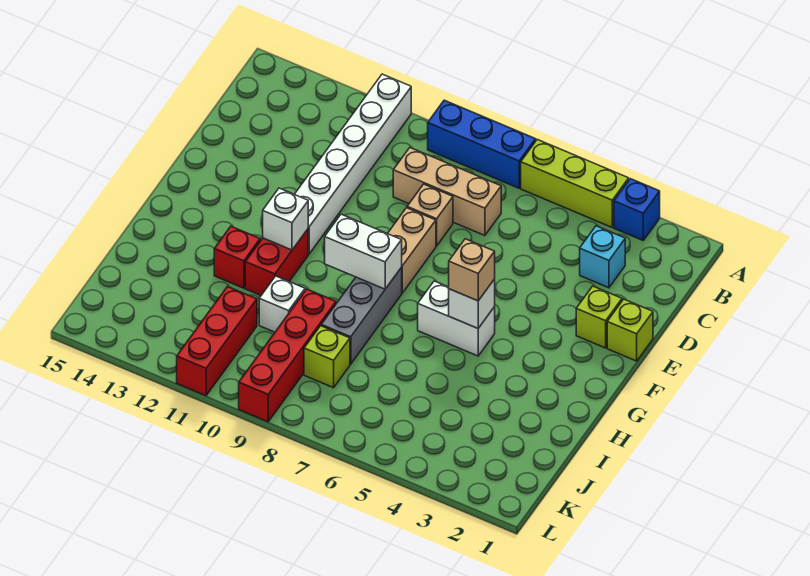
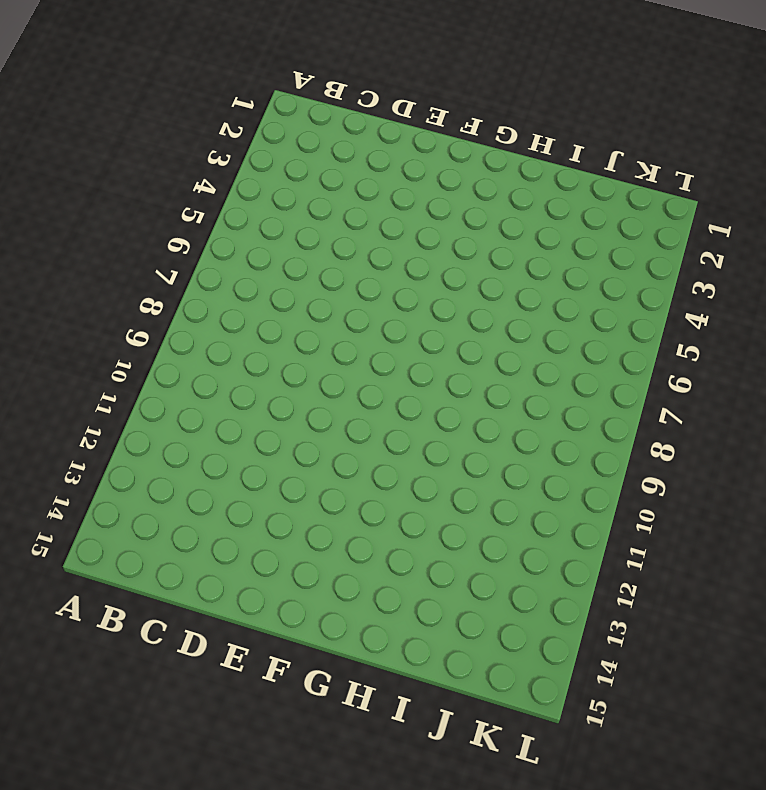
none -> blue brick A3 level 1
none -> lime brick A4:A6 level 1
none -> blue brick A7:A9 level 1

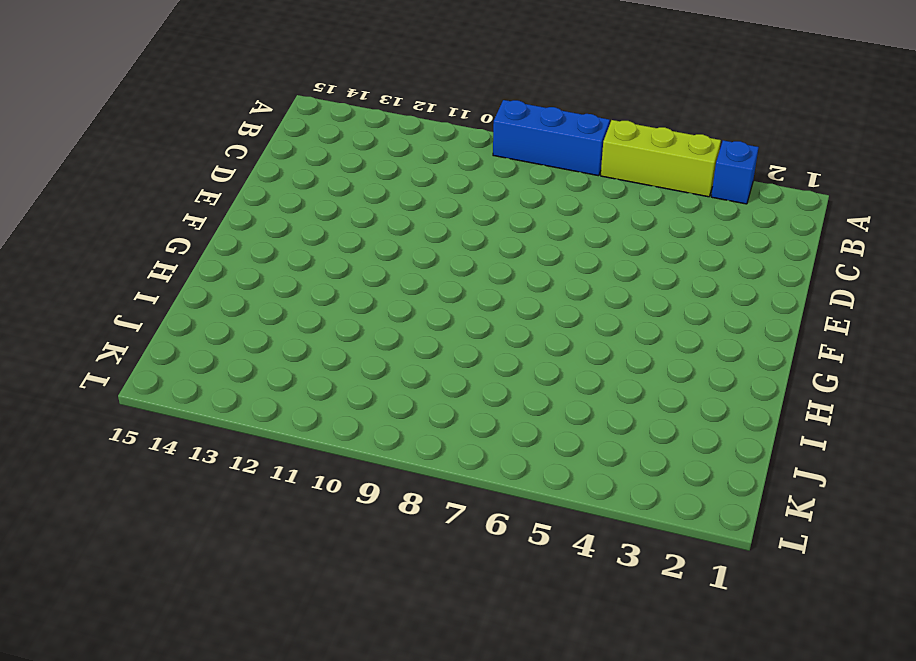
none -> white brick A11:F11 level 1
none -> cyan brick C3 level 1
none -> tan brick C7:C9 level 1

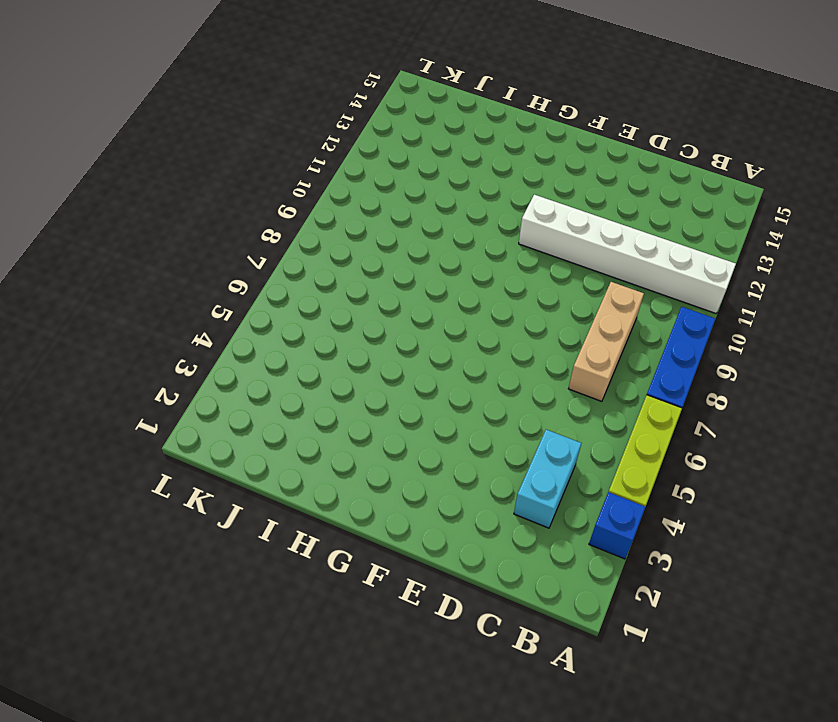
cyan brick C3:C4 level 1 -> cyan brick C3 level 1
none -> tan brick D8 level 1
none -> lime brick E1 level 1
none -> lime brick E2 level 1

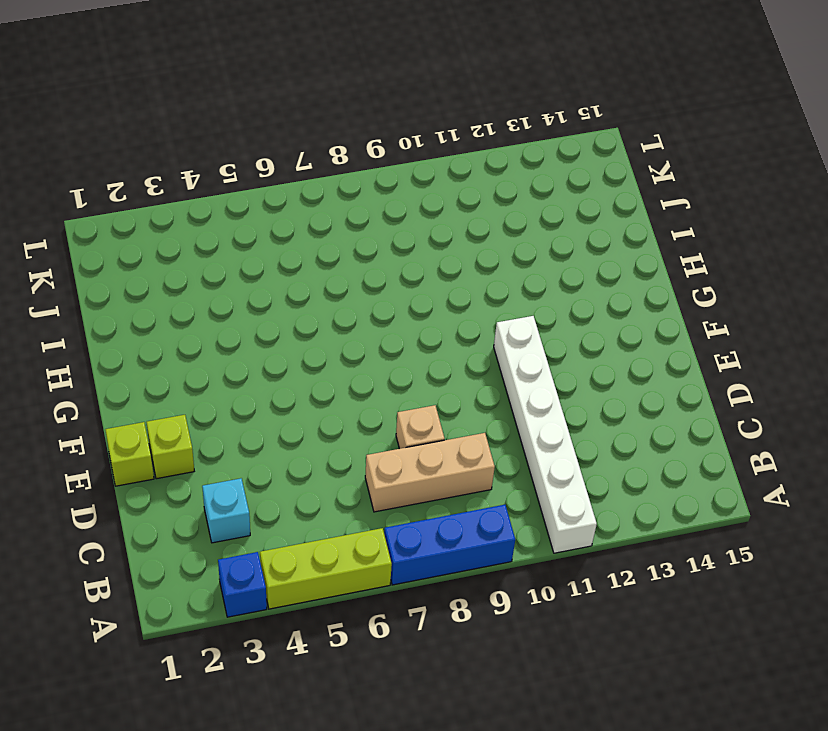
none -> tan brick E8:F8 level 1
none -> white brick G5:G6 level 1
none -> grey brick G8:I8 level 1

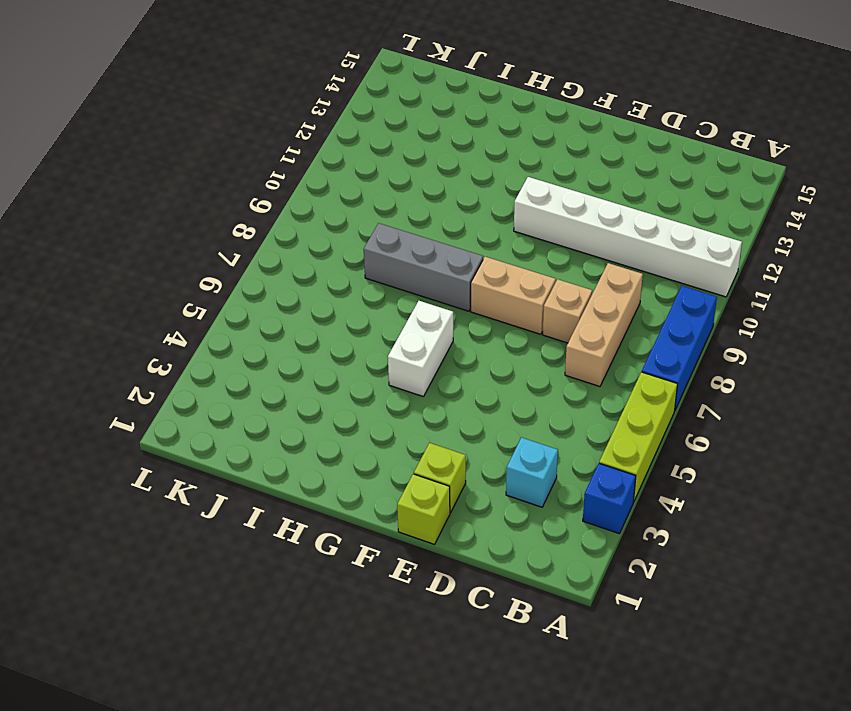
none -> red brick G11:H11 level 1
none -> red brick H12 level 1
none -> red brick I9:L9 level 1

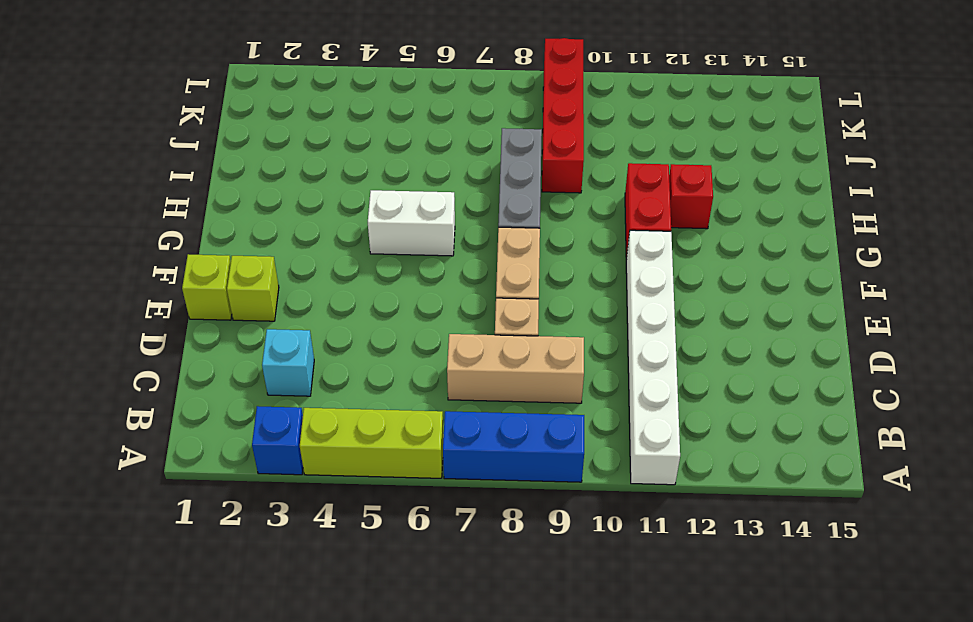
none -> white brick I10 level 1
none -> lime brick J8 level 1
none -> red brick J11:L11 level 1

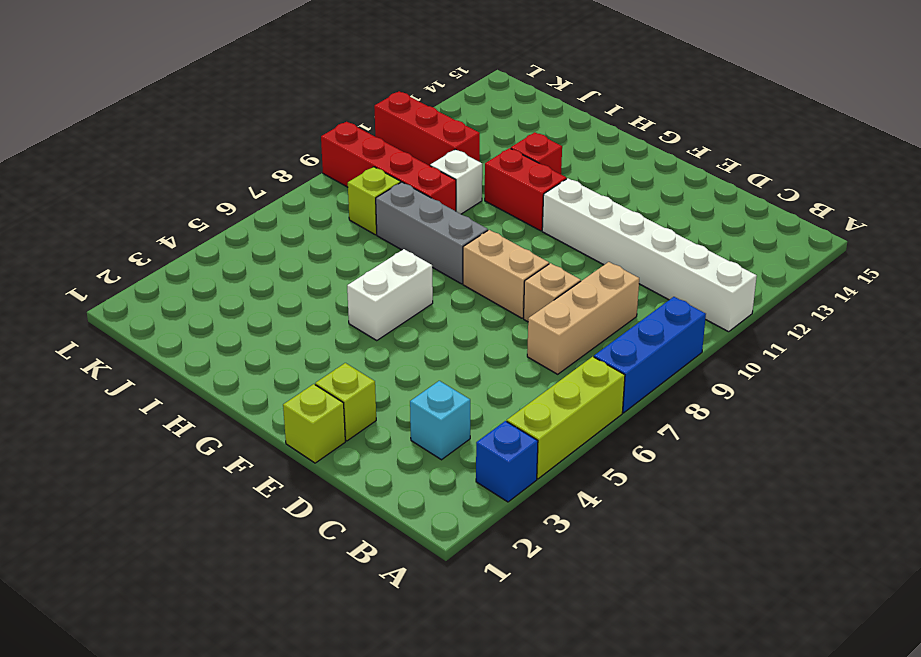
none -> white brick G5 level 2
none -> white brick G8:G9 level 2
none -> white brick G11 level 2

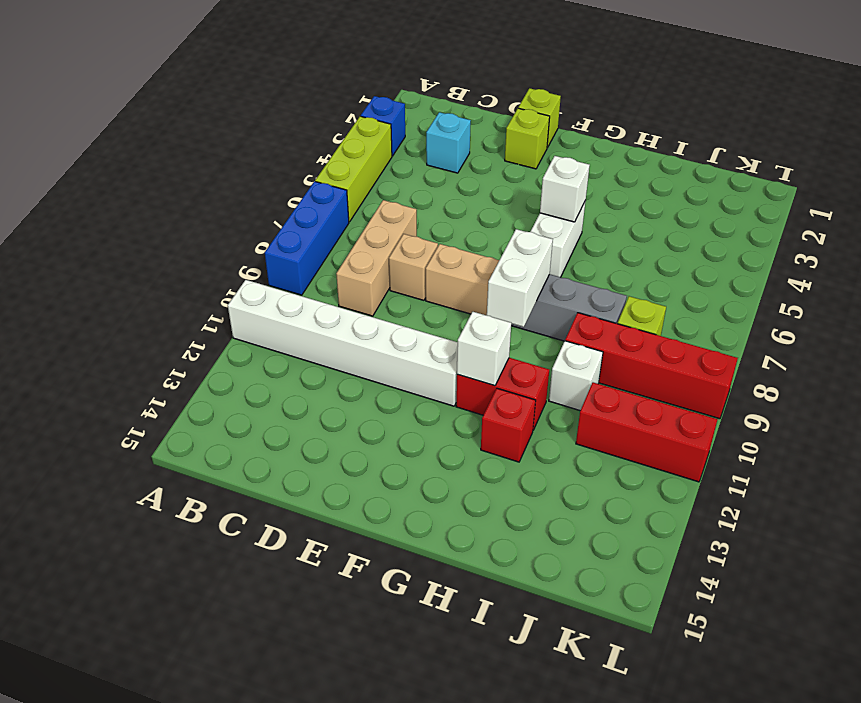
none -> tan brick G5 level 3

